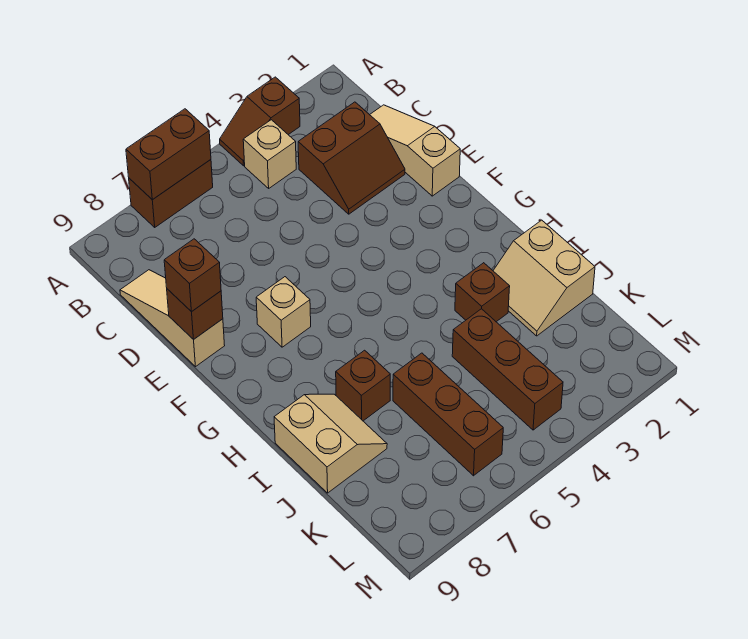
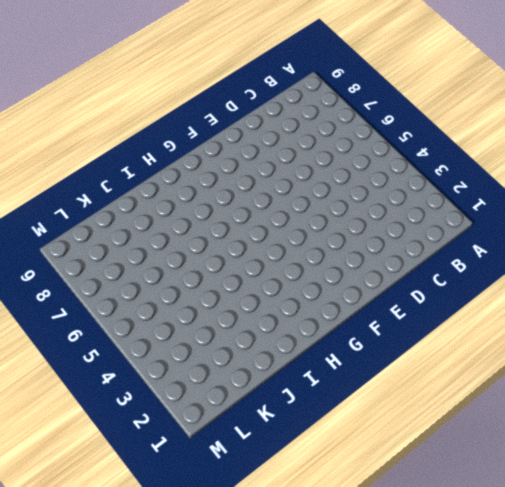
none -> brown slope A3:A4 level 1 top 3
none -> brown brick A6:A7 level 1
none -> tan brick B4 level 1

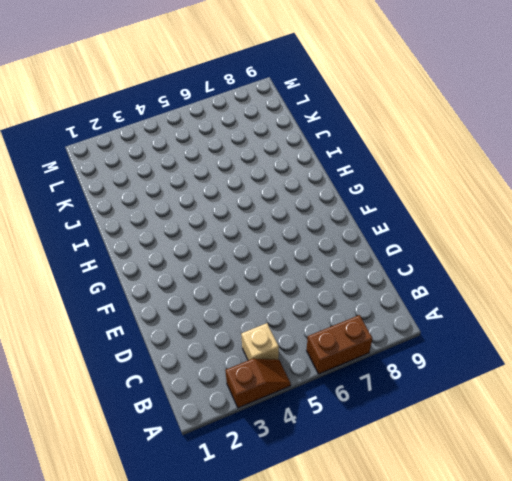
none -> tan slope C1:E1 level 1 top E
none -> brown slope C2:D3 level 1 top C
none -> tan slope C9:E9 level 1 top E

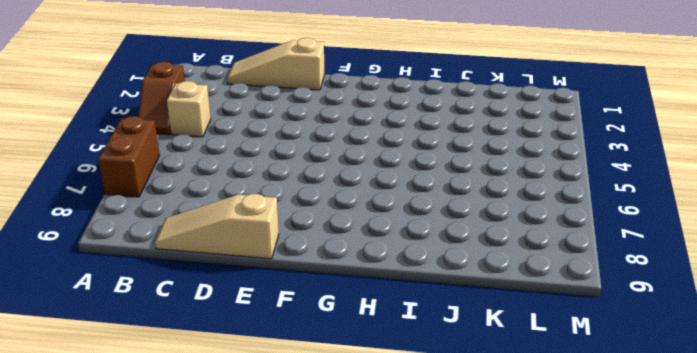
none -> brown slope C2:D3 level 1 top C
none -> tan brick F7 level 1
none -> tan slope I1:J2 level 1 top 1

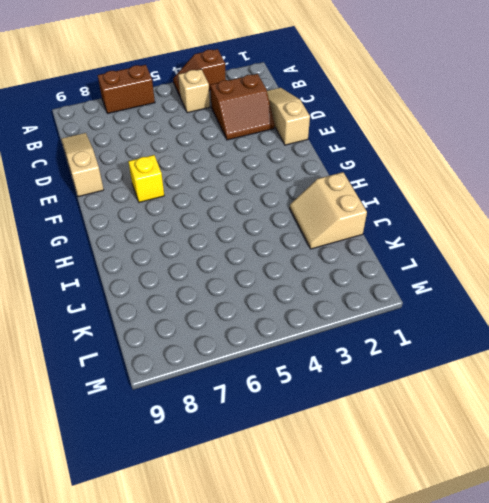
yellow brick F7 level 1 -> tan brick F7 level 1
none -> brown brick I3 level 1
none -> brown brick I7 level 1
none -> tan slope I8:J9 level 1 top 9

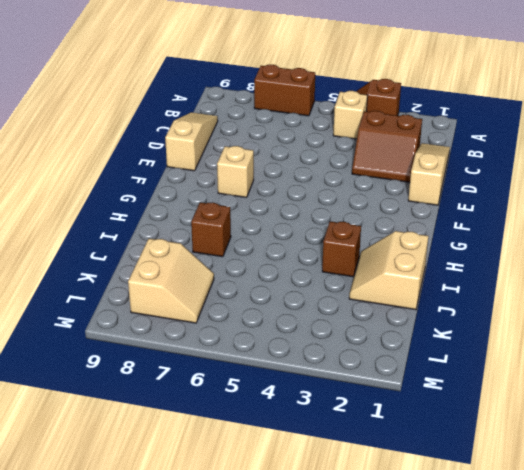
tan slope K7:L8 level 1 top 8 -> tan slope I8:J9 level 1 top 9
none -> brown brick J4:L4 level 1
none -> brown brick J6:L6 level 1
none -> brown brick A6:A7 level 2

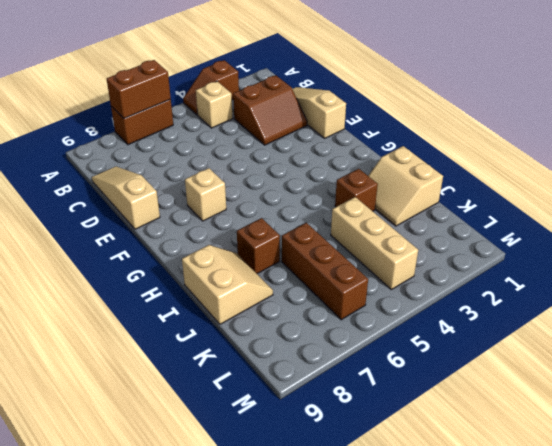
tan brick J4:L4 level 1 -> brown brick J4:L4 level 1
none -> brown brick E9 level 2
none -> brown brick E9 level 3

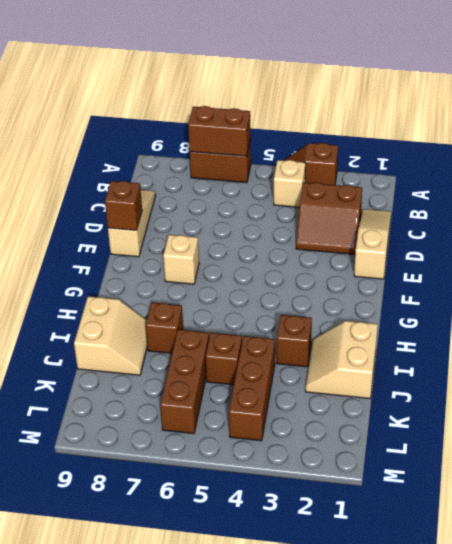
brown brick J5 level 1 -> brown brick E9 level 3

